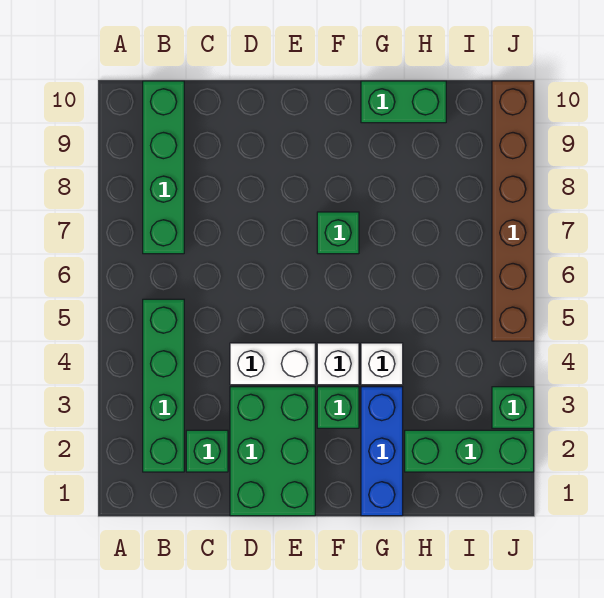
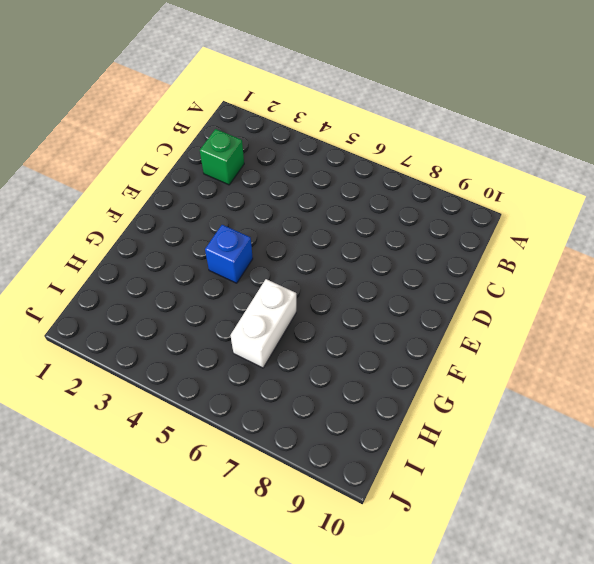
blue brick F4 level 1 -> white brick F4 level 1
white brick G6:H6 level 1 -> white brick D4:E4 level 1
none -> green brick B2:B5 level 1
none -> green brick B7:B10 level 1
none -> green brick D1:E3 level 1

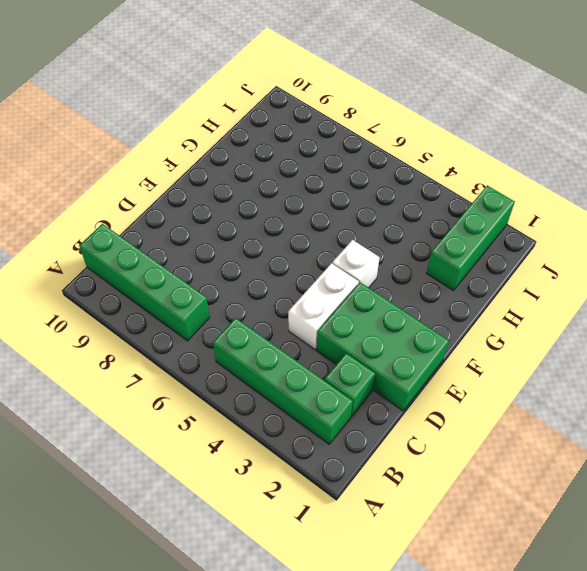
none -> green brick F3 level 1
none -> green brick F7 level 1
none -> blue brick G1:G3 level 1

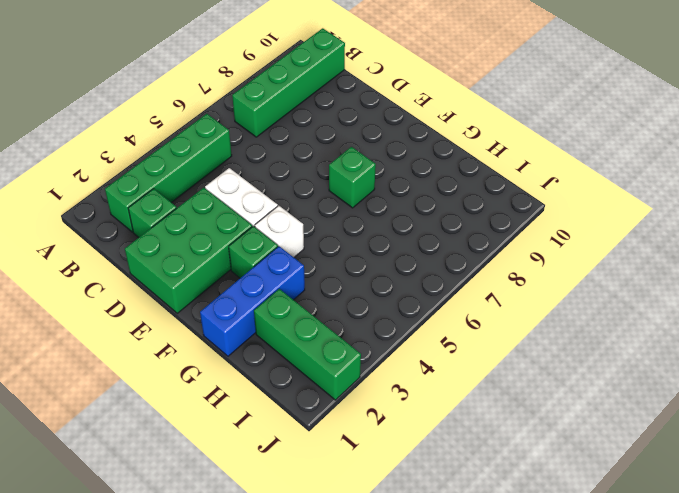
none -> white brick G4 level 1
none -> green brick G10:H10 level 1
none -> green brick J3 level 1

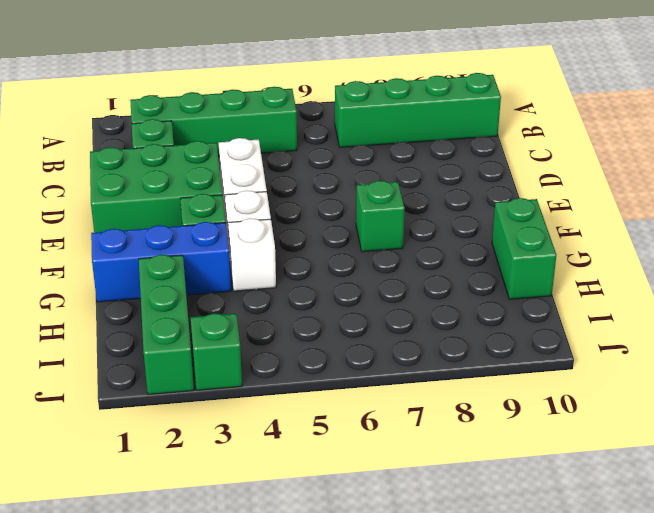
none -> brown brick J5:J10 level 1

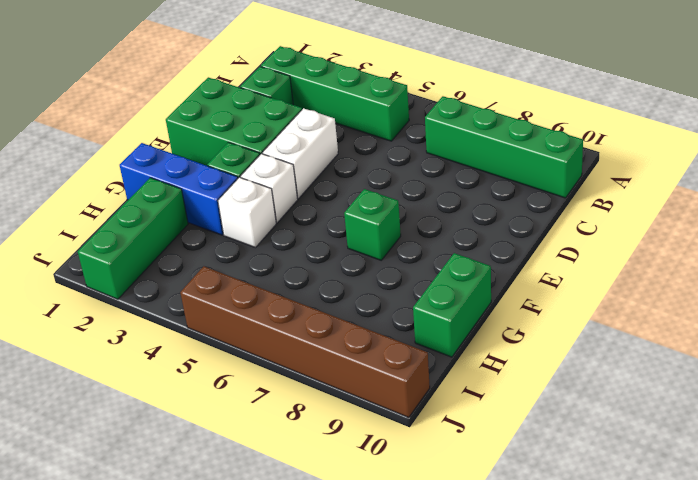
none -> green brick J3 level 1

